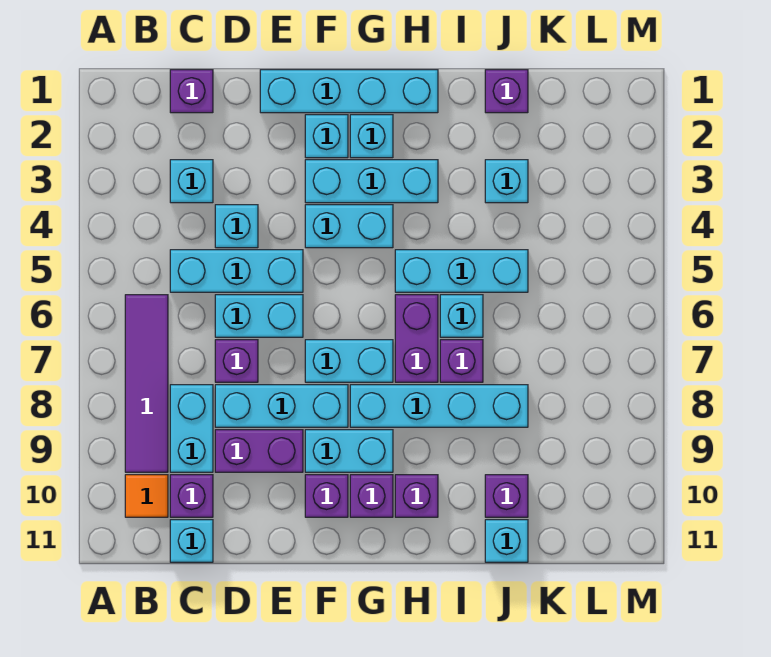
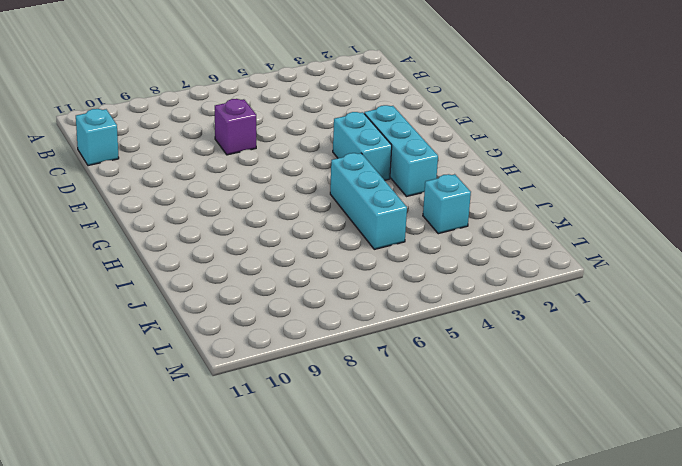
none -> purple tile B6:B9 level 1
none -> orange tile B10 level 1
none -> purple brick C1 level 1
none -> cyan brick C3 level 1

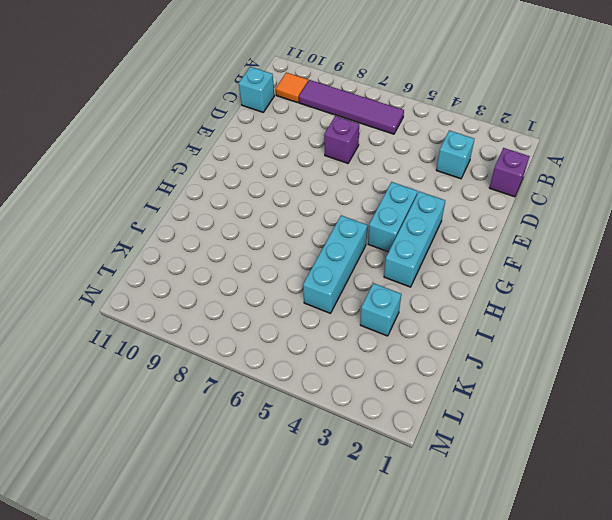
none -> cyan brick C5:E5 level 1
none -> cyan brick C8:C9 level 1
none -> purple brick C10 level 1
none -> cyan brick D4 level 1

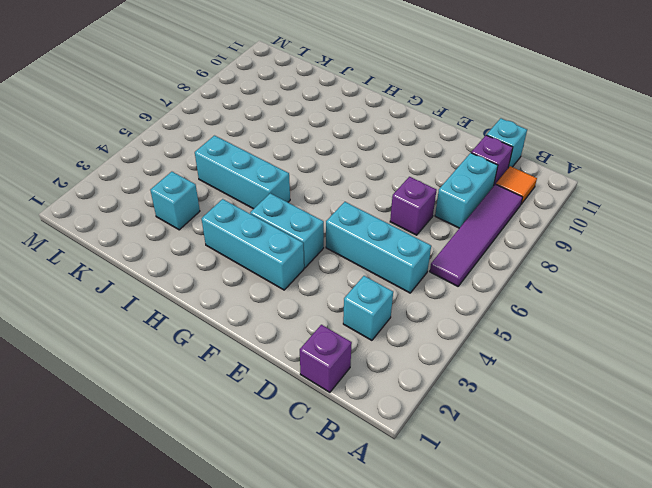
none -> cyan brick D4 level 1
none -> cyan brick D6:E6 level 1
none -> cyan brick D8:F8 level 1
none -> purple brick D9:E9 level 1

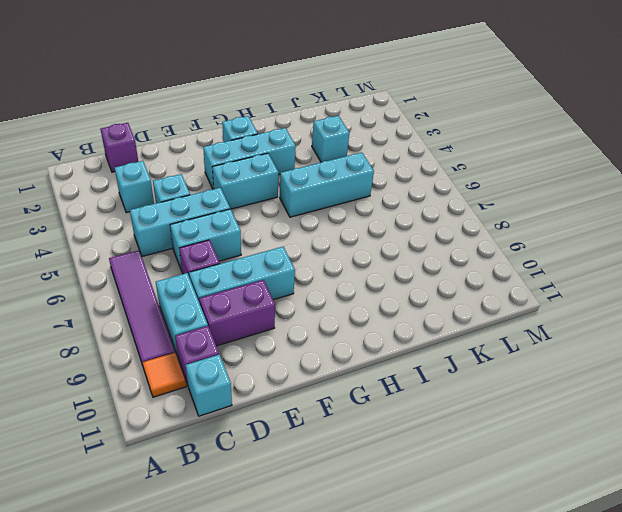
none -> cyan brick E1:H1 level 1
none -> cyan brick F2 level 1
none -> cyan brick F7:G7 level 1
none -> cyan brick F9:G9 level 1

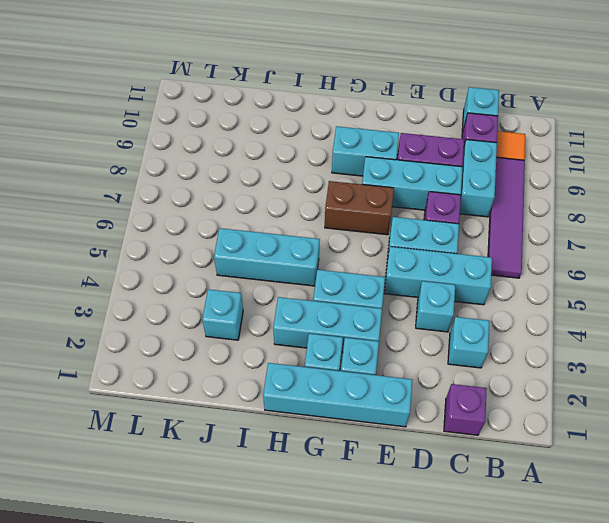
brown brick F7:G7 level 1 -> cyan brick F7:G7 level 1
none -> purple brick F10 level 1
none -> cyan brick G8:J8 level 1
none -> purple brick G10 level 1
none -> purple brick H6:H7 level 1

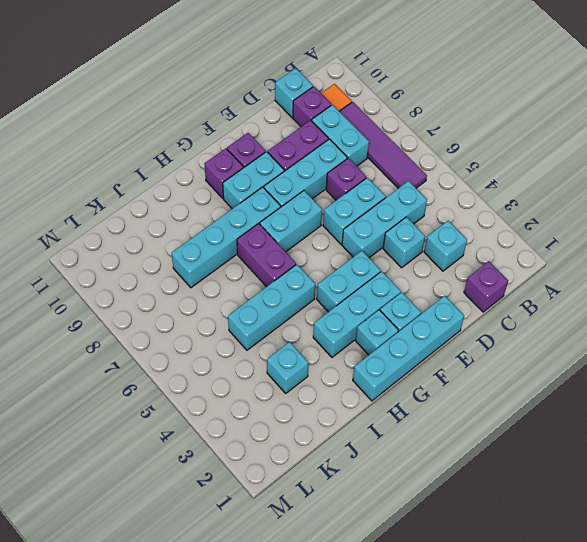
none -> purple brick H10 level 1
none -> cyan brick I6 level 1
none -> purple brick I7 level 1
none -> purple brick J1 level 1

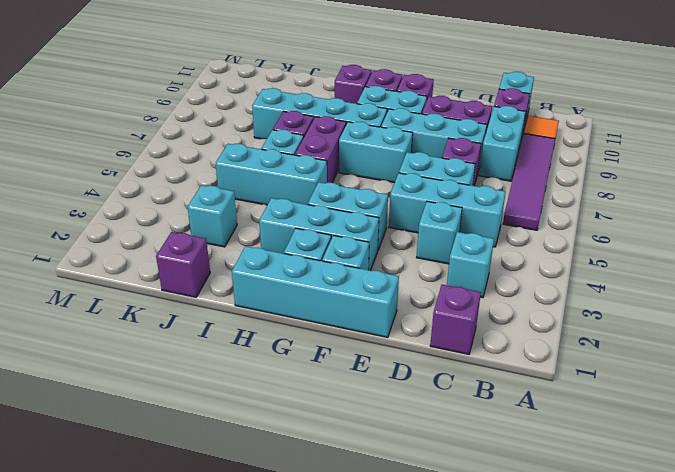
none -> purple brick J10 level 1
none -> cyan brick J11 level 1

